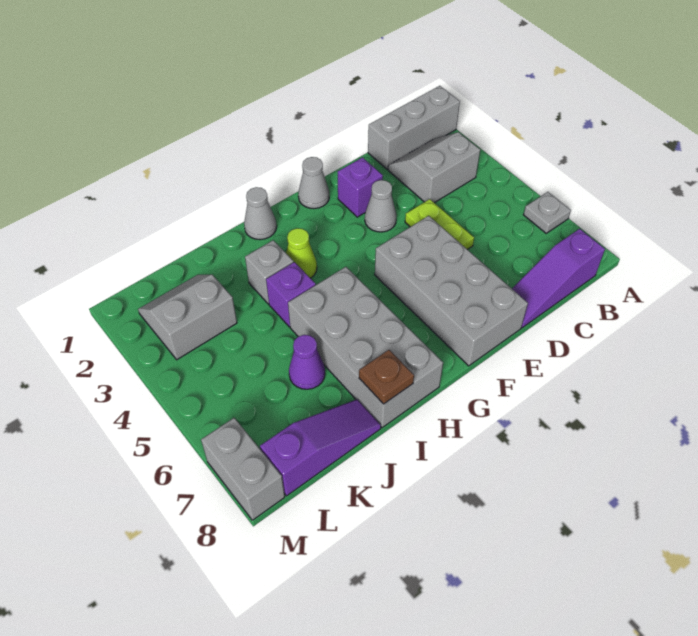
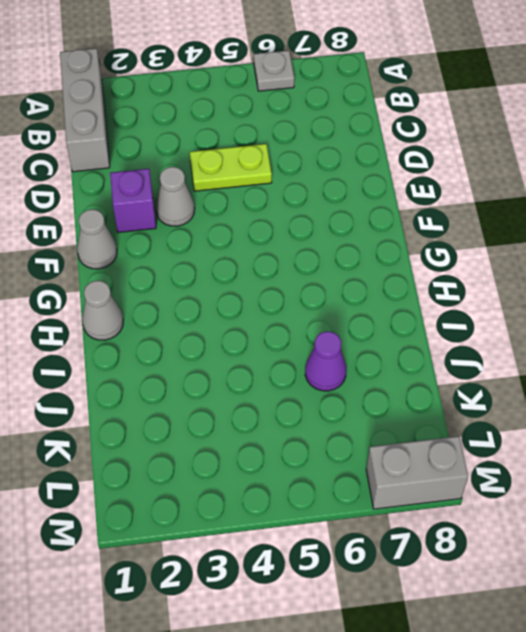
none -> grey slope B2:C3 level 1 top 3
none -> purple slope B8:D8 level 1 top B
none -> grey brick E5:F8 level 1

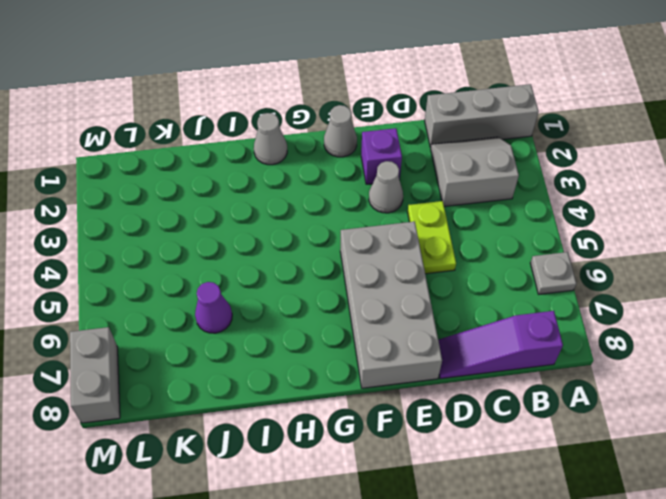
none -> lime cone H3 level 1
none -> grey brick H5:I8 level 1
none -> grey brick I3 level 1

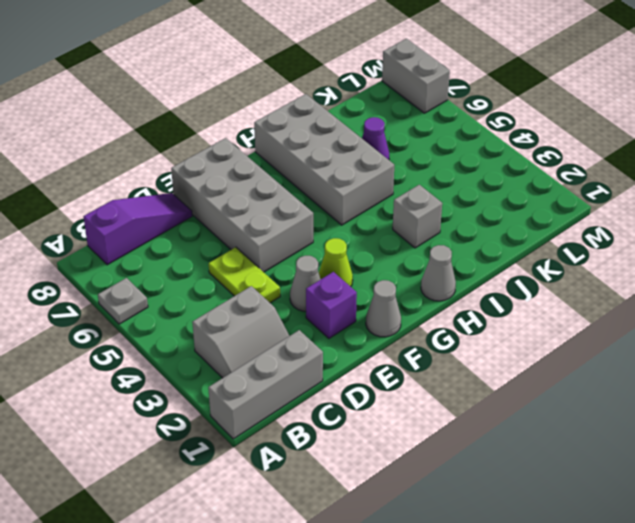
lime cone F3 level 1 -> lime cone H3 level 1
none -> purple brick I4 level 1
none -> purple slope J8:L8 level 1 top L
none -> grey slope K2:L3 level 1 top 3

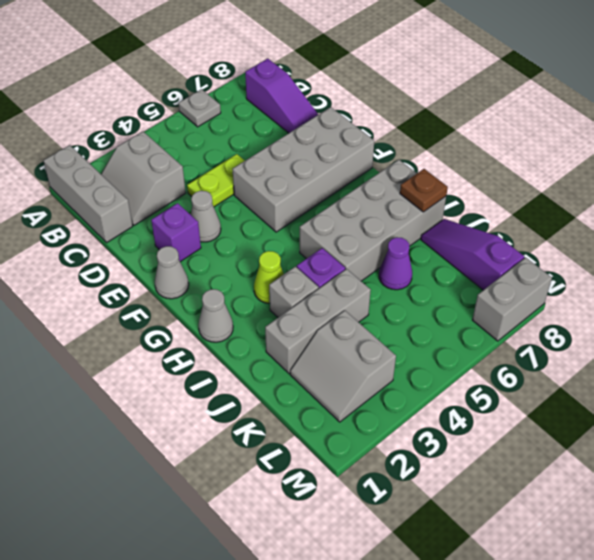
grey brick J2:J4 level 1 -> none

